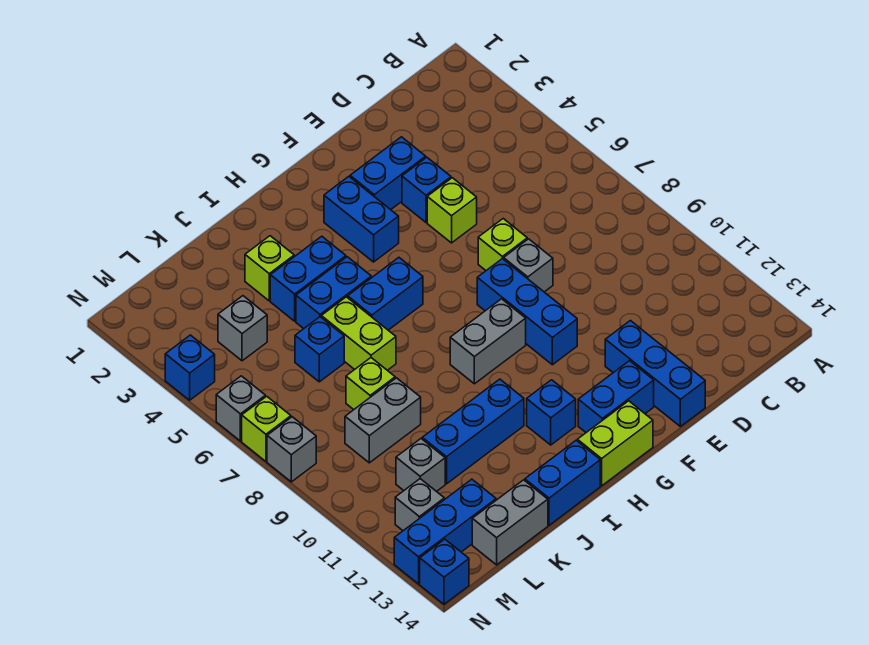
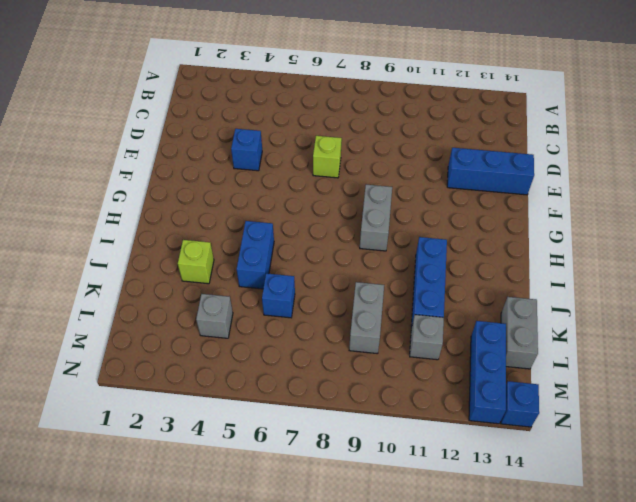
none -> blue brick E3:F3 level 1
none -> lime brick E5 level 1
none -> grey brick E8 level 1
none -> blue brick F8:F10 level 1

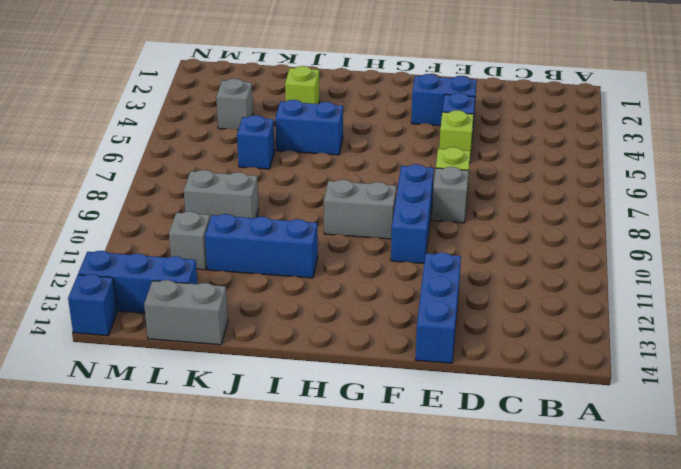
none -> blue brick F13:G13 level 1
none -> blue brick G3:G4 level 1
none -> lime brick G14:H14 level 1
none -> blue brick H6:I6 level 1

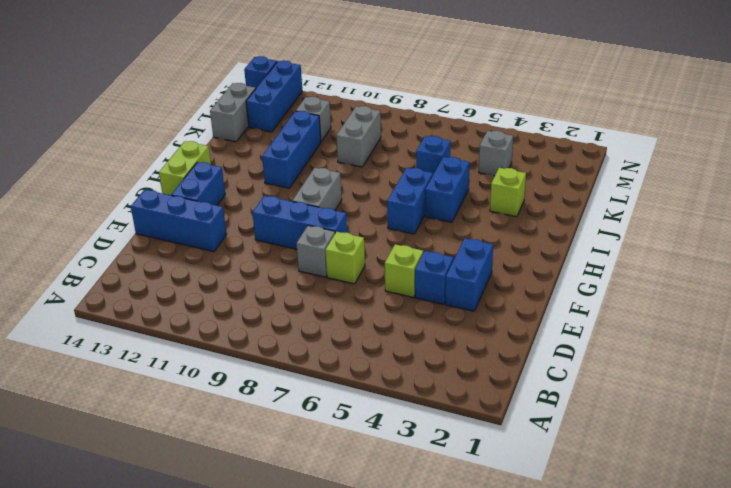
none -> blue brick G3:G4 level 1
none -> blue brick H12 level 1
none -> blue brick I4:J4 level 1
none -> blue brick I14:J14 level 1

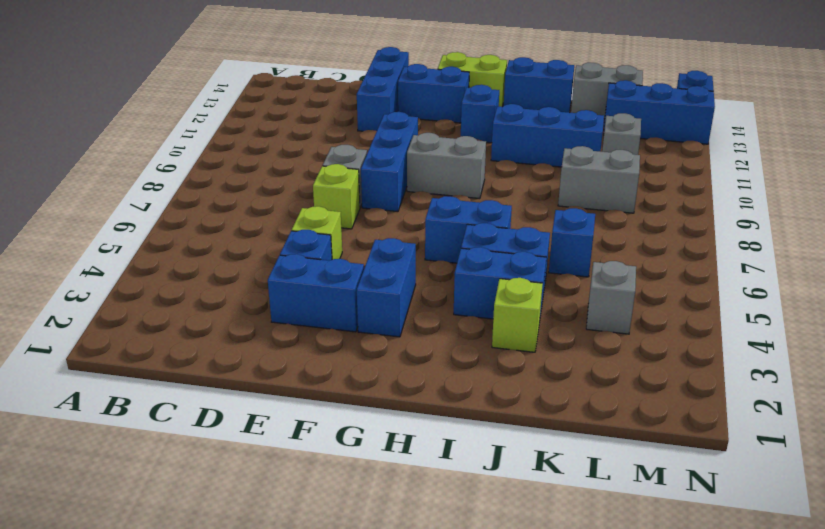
none -> lime brick J6:J7 level 1
none -> lime brick K8 level 1
none -> grey brick M12 level 1
none -> blue brick N4 level 1

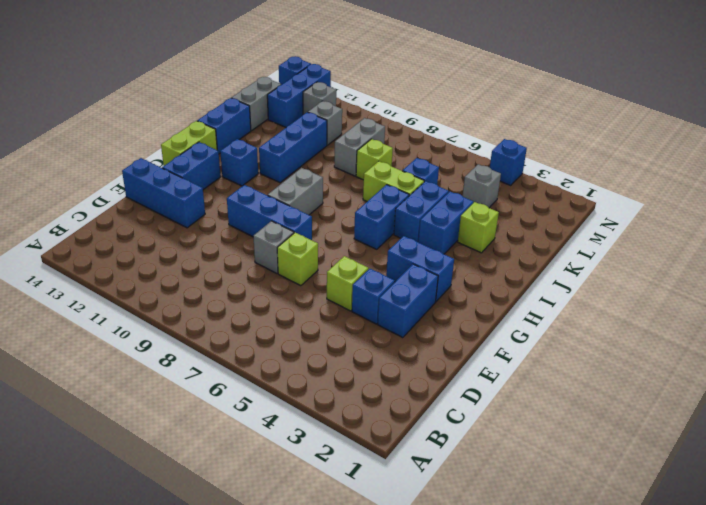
none -> grey brick N6 level 1
none -> lime brick N7 level 1
none -> grey brick N8 level 1

